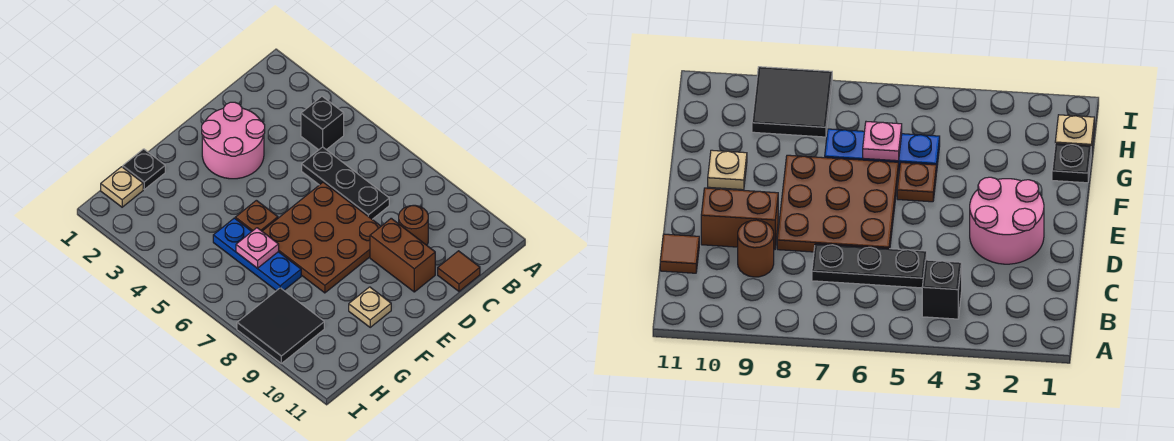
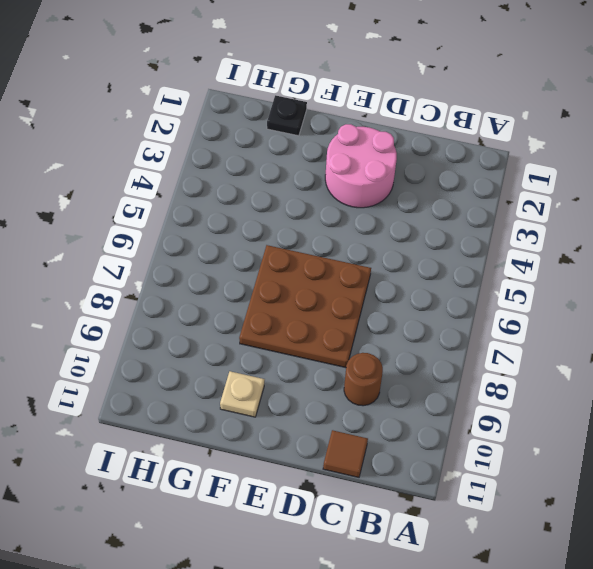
none -> black brick B4 level 1
none -> black plate C5:C7 level 1
none -> brown brick D9:D10 level 1

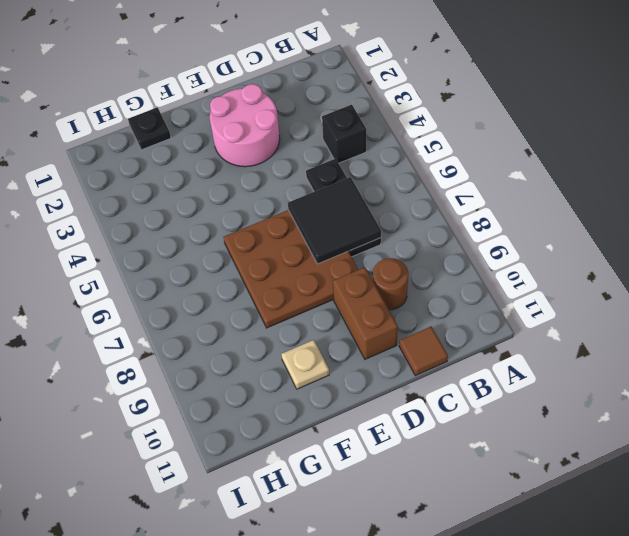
black tile C6:D7 level 2 -> black tile H8:I9 level 1
none -> brown plate F5 level 1
none -> blue plate G5:G7 level 1
none -> tan plate H1 level 1

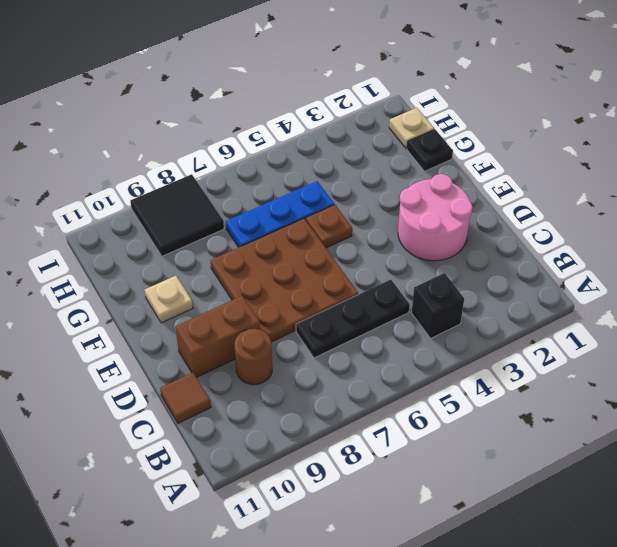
none -> pink plate G6 level 2

